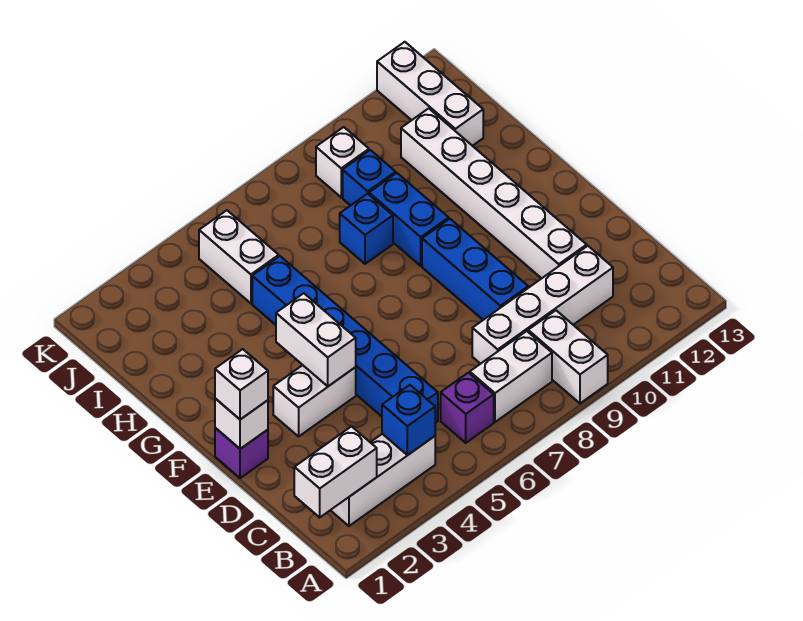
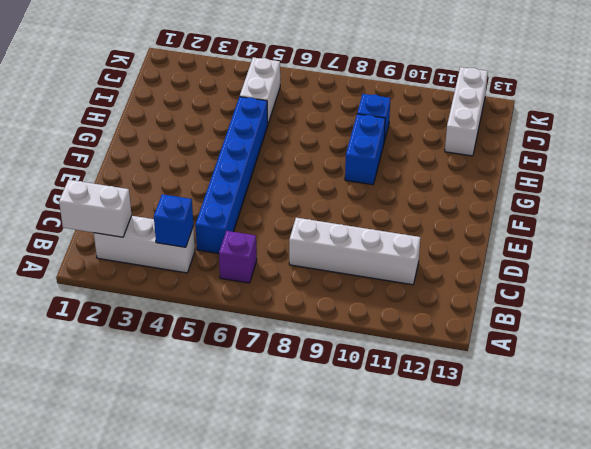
none -> white brick A9:B9 level 1
none -> white brick B7:B8 level 1
none -> blue brick D9:F9 level 1

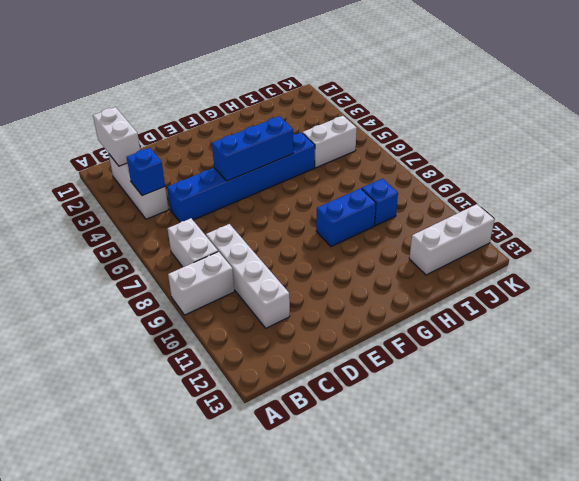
blue brick E5:G5 level 2 -> blue brick D9:F9 level 1
none -> purple brick B6 level 1
none -> white brick D11:I11 level 1
none -> purple brick E1 level 1

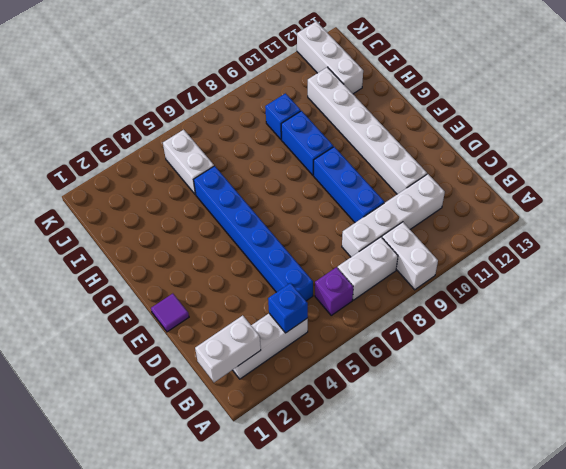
purple tile E1 level 1 -> purple brick E1 level 1
none -> white brick E3:E4 level 1
none -> blue brick H8 level 1
none -> white brick J9 level 1

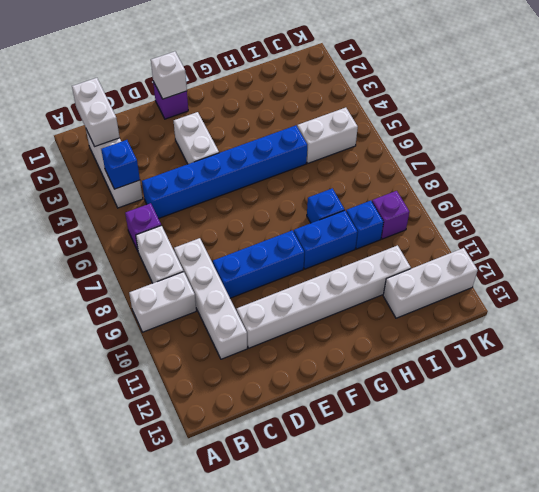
purple brick J9 level 1 -> white brick J9 level 1
none -> white brick E4:F4 level 2
none -> white brick E1 level 3

